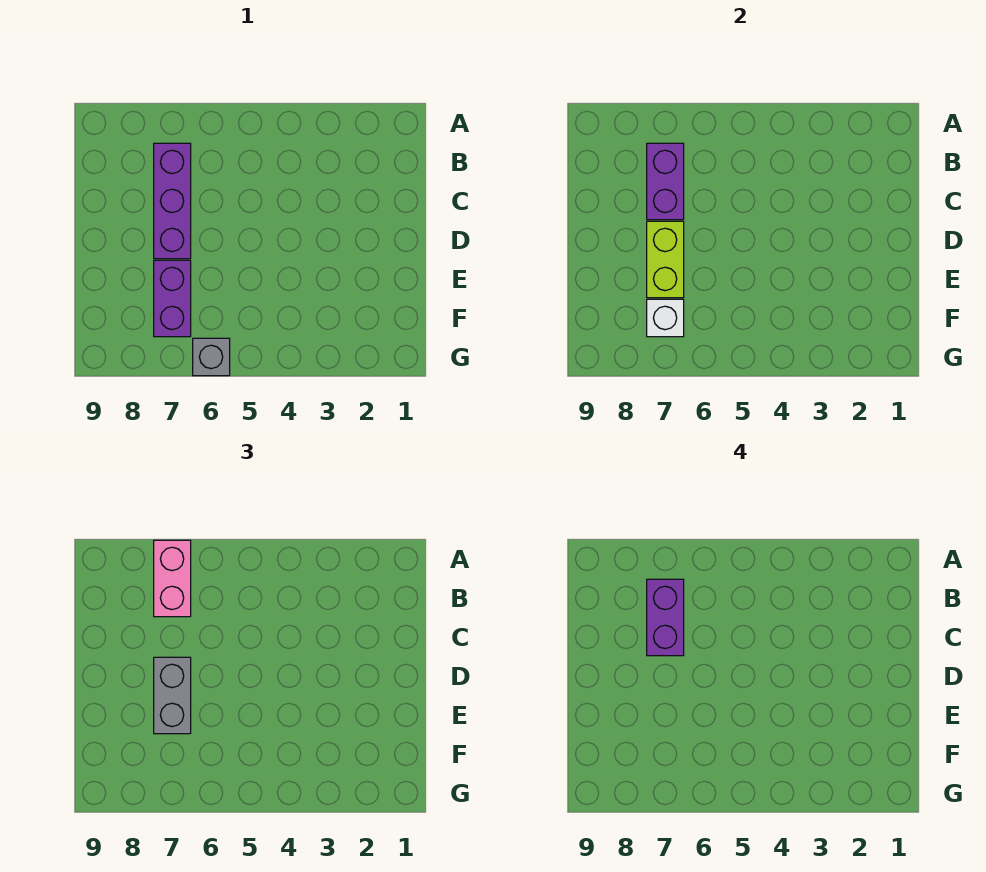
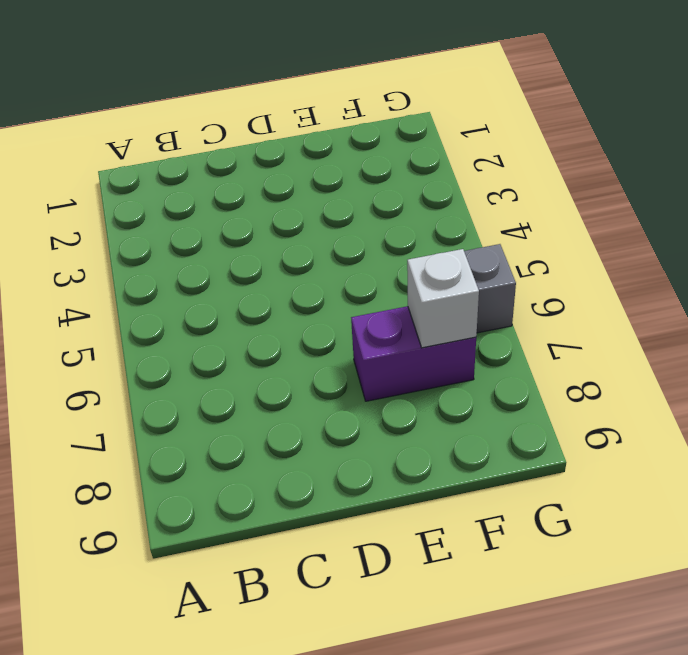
none -> purple brick B7:D7 level 1
none -> purple brick B7:C7 level 2

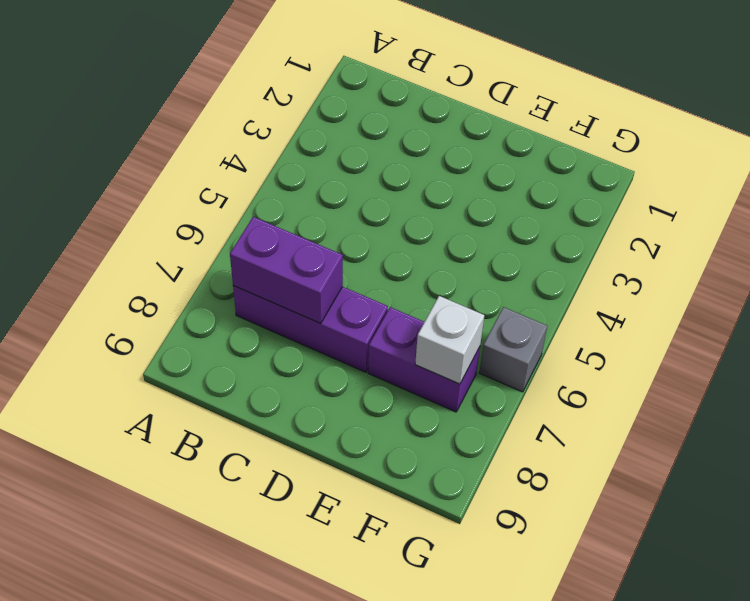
none -> lime brick D7:E7 level 2
none -> pink brick A7:B7 level 3

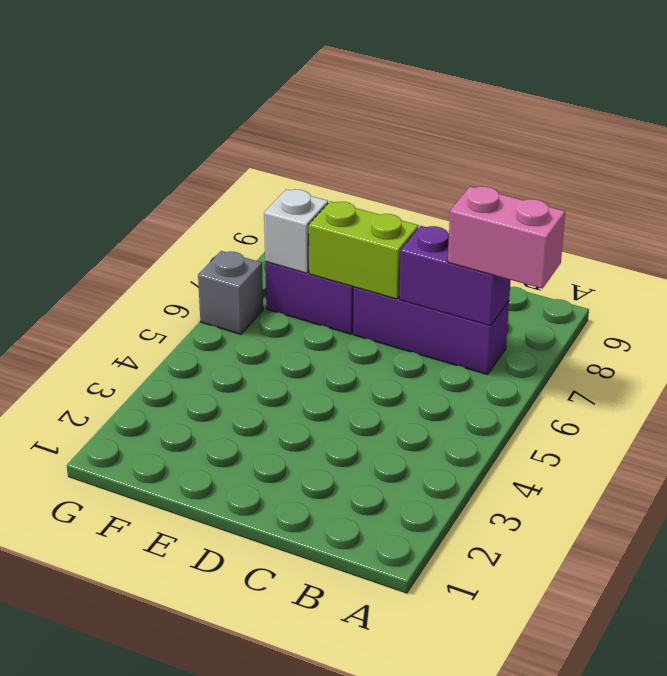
none -> grey brick D7:E7 level 3
none -> purple brick B7:C7 level 4

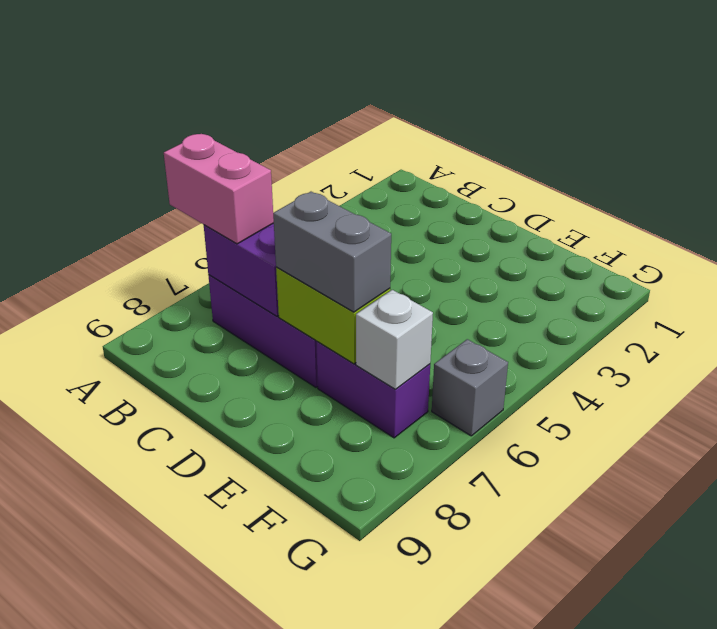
none -> purple brick B7:C7 level 4

